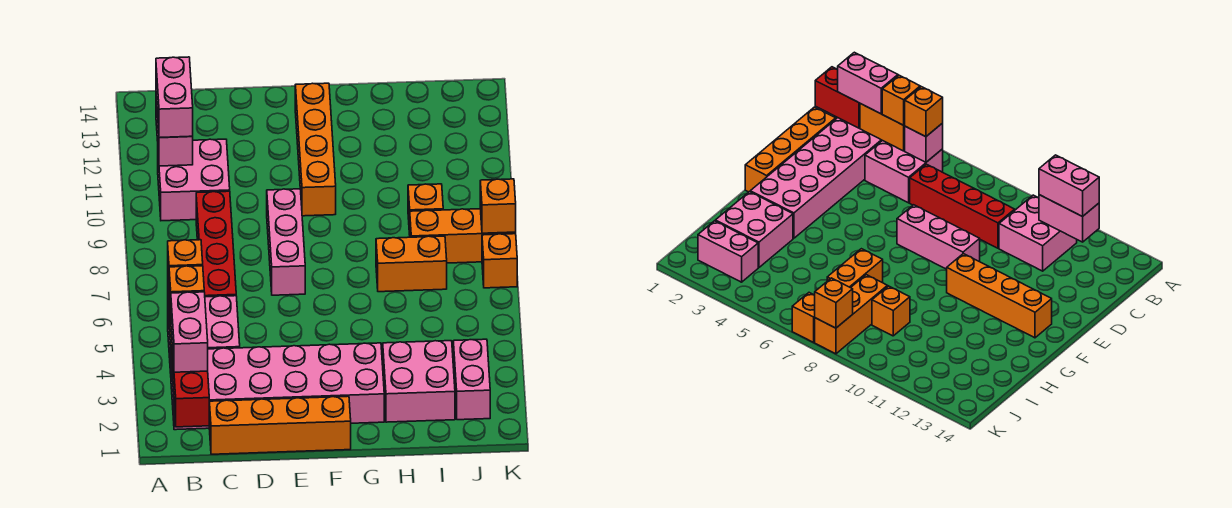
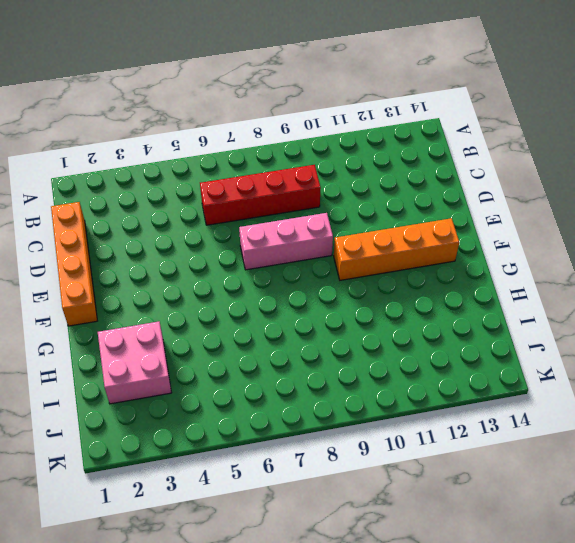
none -> pink brick B2:G3 level 1
none -> pink brick B4:C5 level 1
none -> pink brick B10:C11 level 1

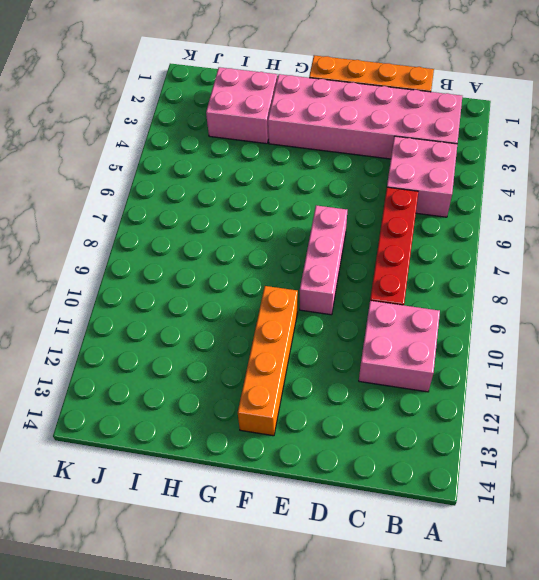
none -> orange brick H7:I7 level 1
none -> orange brick I8:K8 level 1
none -> orange brick I9 level 1

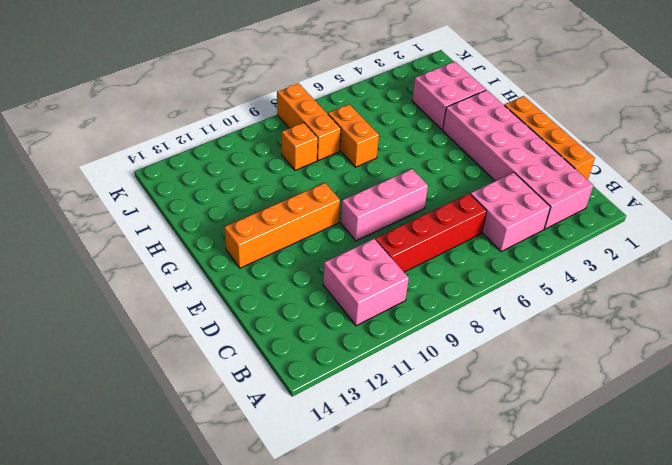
none -> pink brick J2:J3 level 1
none -> orange brick K7 level 1
none -> red brick B1:B2 level 2

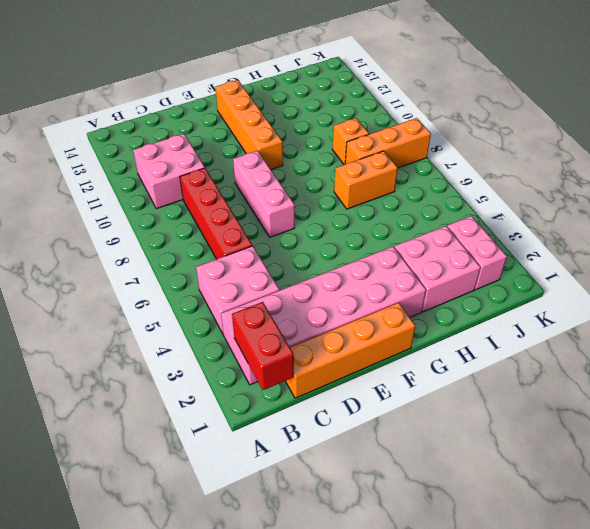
none -> orange brick K7 level 1
none -> orange brick B3:B4 level 2
none -> pink brick B5 level 2

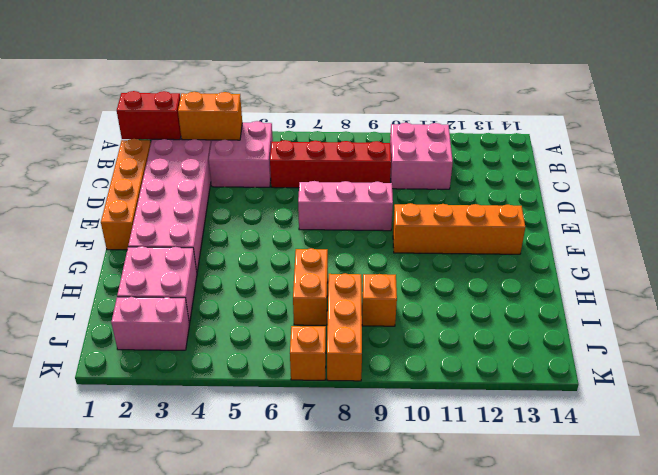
none -> pink brick B5 level 2
none -> pink brick B11:B12 level 2
none -> orange brick K8 level 2

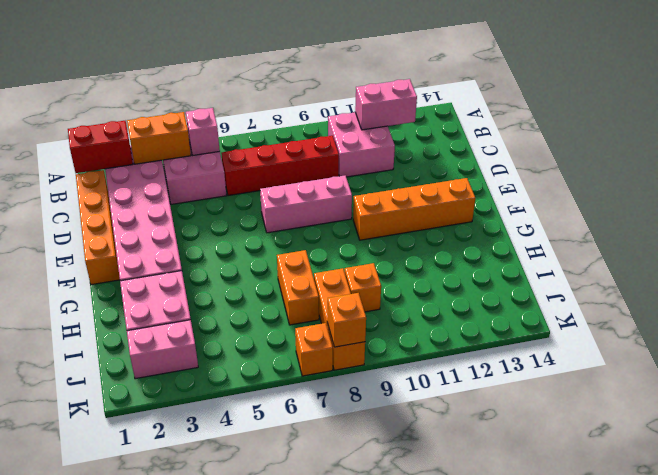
none -> pink brick B2:B3 level 3
none -> orange brick B4 level 3
none -> orange brick B5 level 3

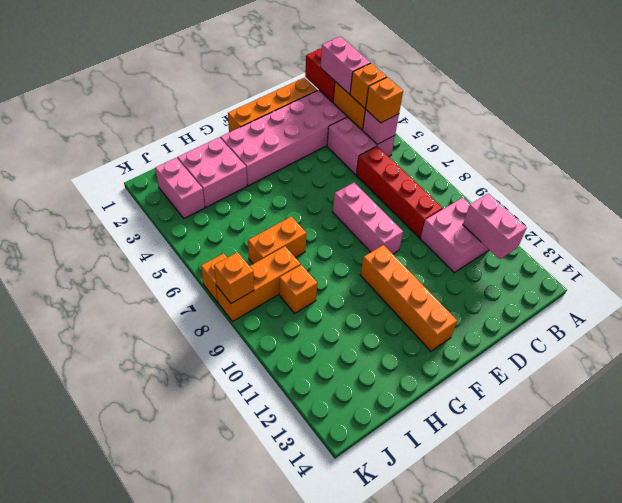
none -> pink brick B11:B12 level 3

